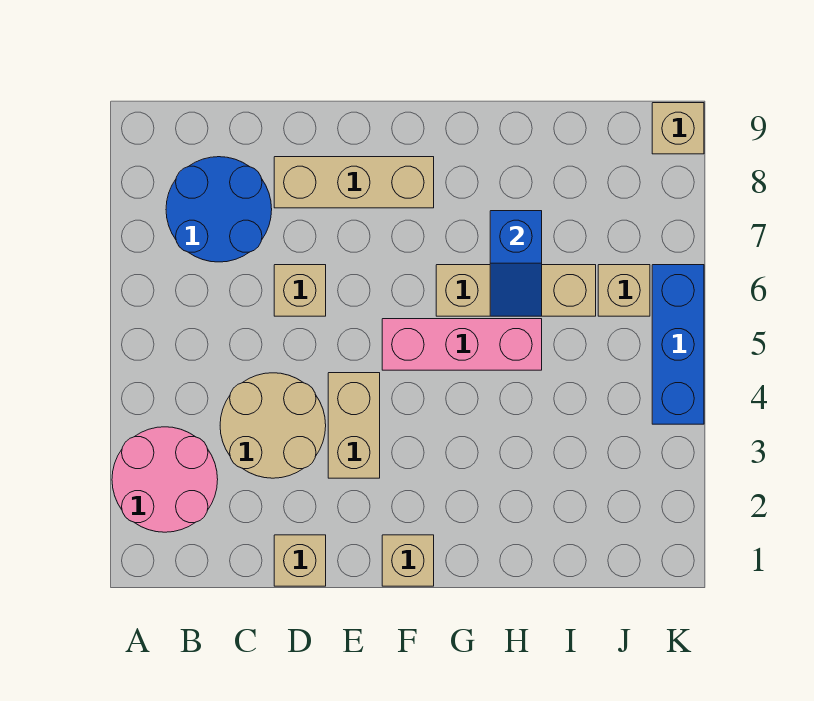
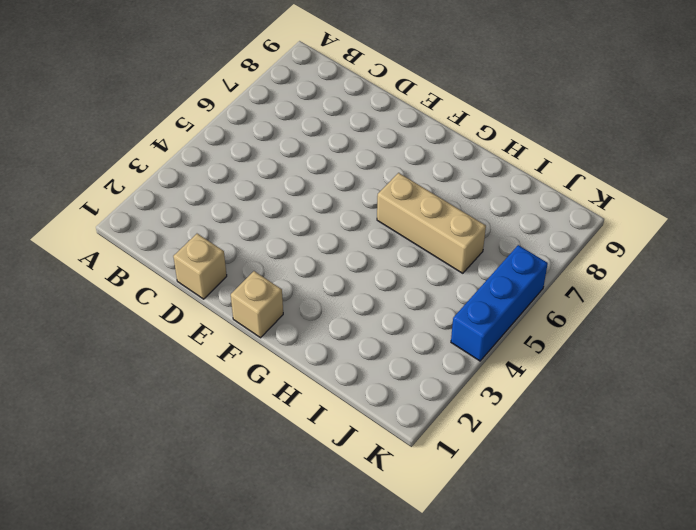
none -> pink round brick A2:B3 level 1
none -> blue round brick B7:C8 level 1
none -> tan round brick C3:D4 level 1

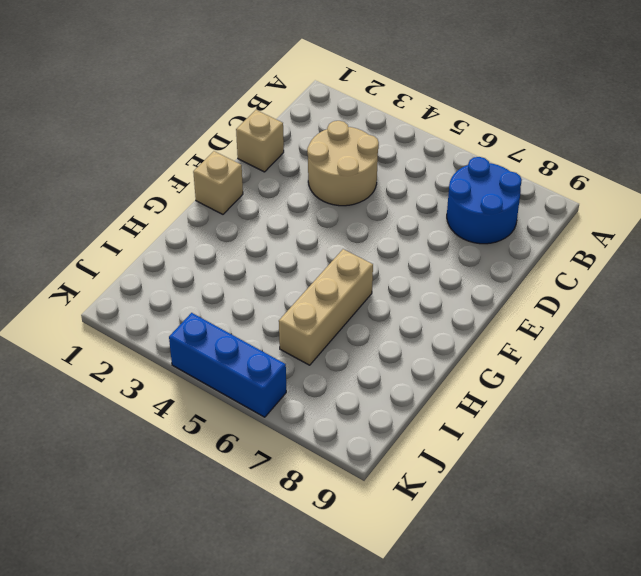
none -> pink round brick A2:B3 level 1
none -> tan brick D6 level 1
none -> tan brick D8:F8 level 1

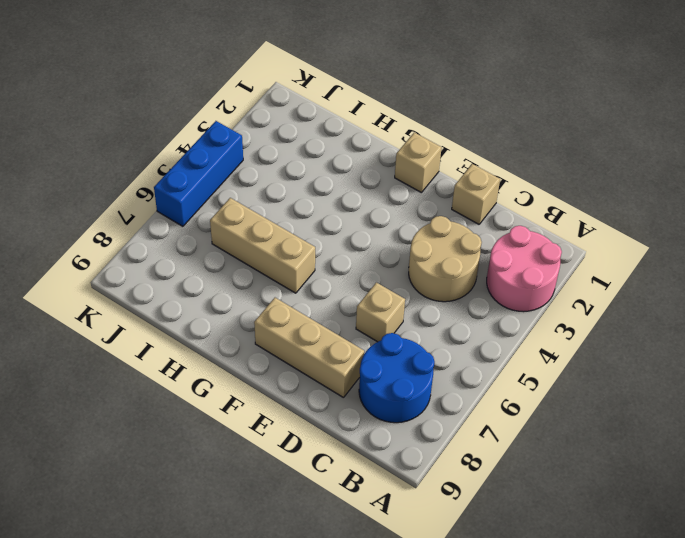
none -> tan brick E3:E4 level 1
none -> pink brick F5:H5 level 1
none -> tan brick J6 level 1

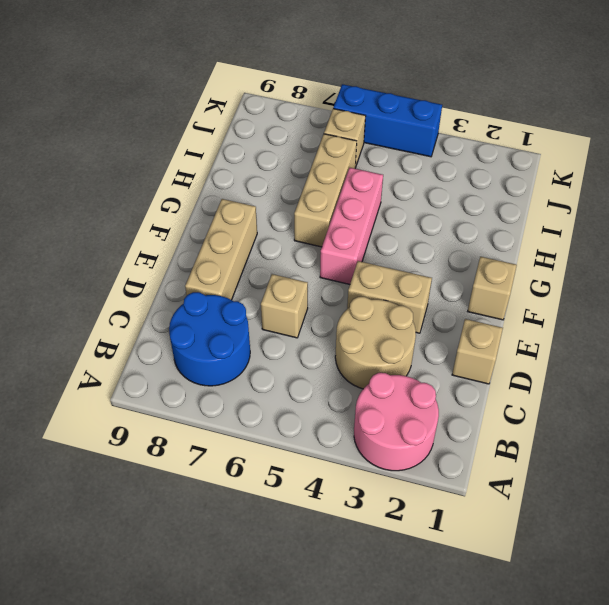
none -> tan brick K9 level 1
none -> blue slope H6:H7 level 2 top 7

